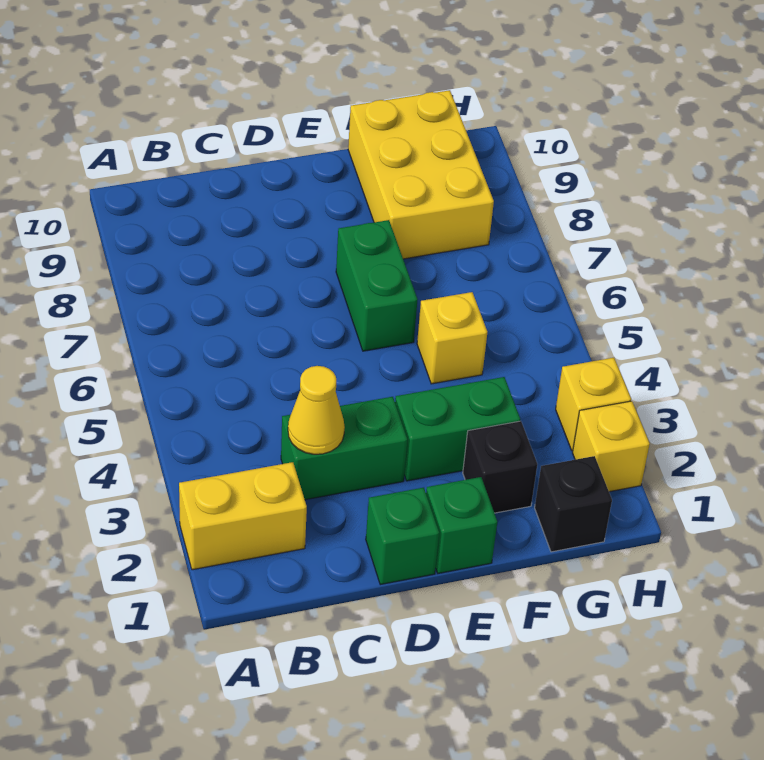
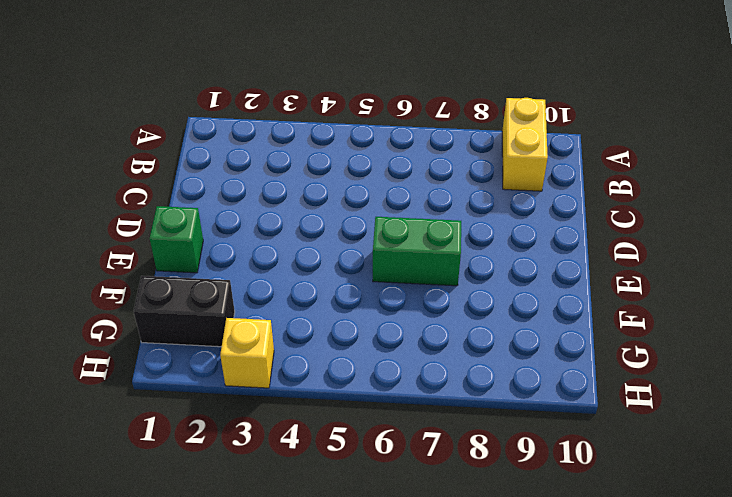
yellow brick A9:B9 level 1 -> yellow brick A2:B2 level 1
black brick G1:G2 level 1 -> black brick G1 level 1
none -> green brick C3:D3 level 1
none -> green brick D1 level 1
none -> green brick E3:F3 level 1

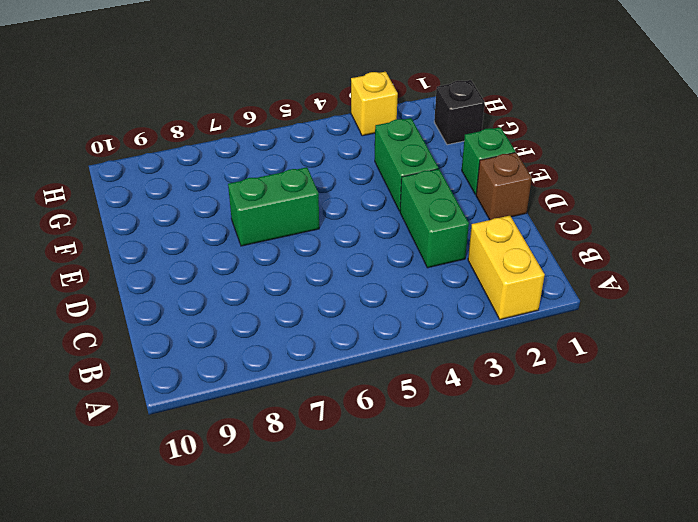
brown brick D1 level 1 -> green brick D1 level 1
none -> black brick F2 level 1
none -> yellow brick F5 level 1
none -> yellow brick F8:G10 level 1

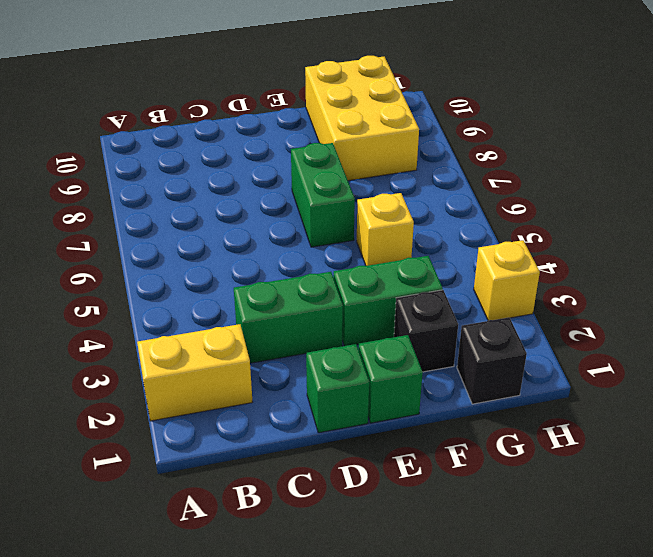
none -> yellow brick H2 level 1
none -> yellow cone C3 level 2

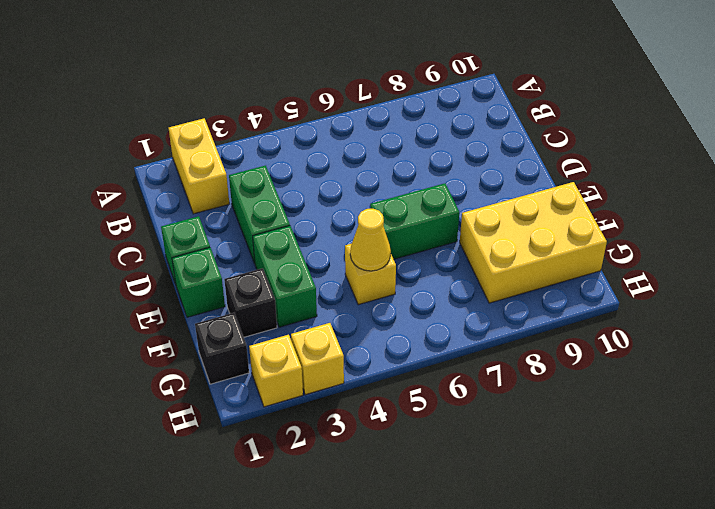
yellow cone F5 level 2 -> yellow cone C3 level 2

